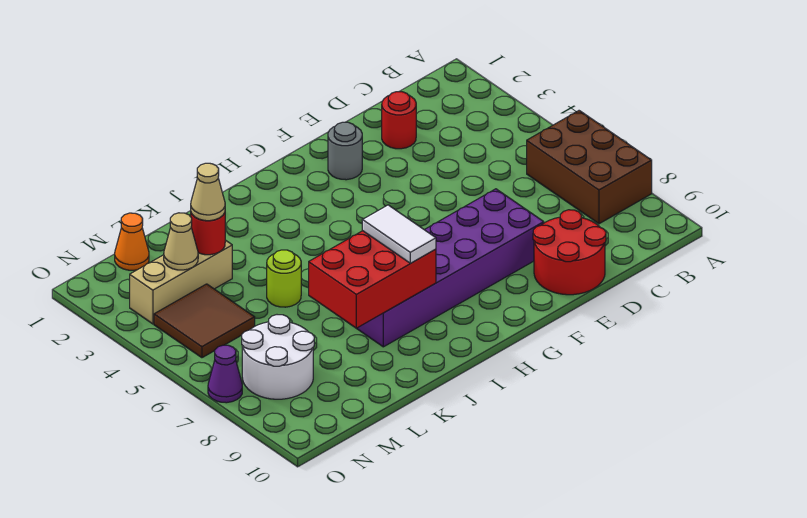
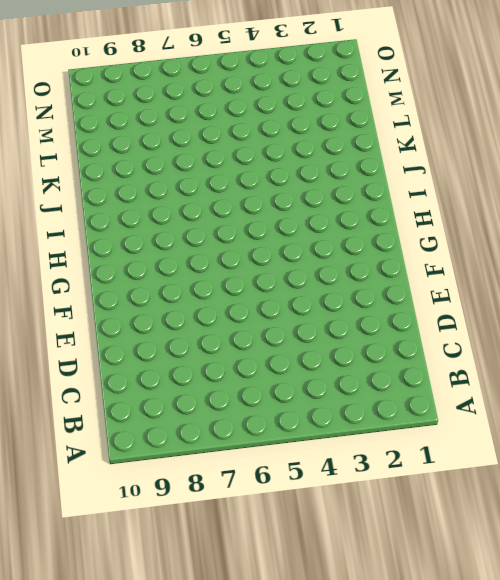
none -> brown brick A6:B8 level 1
none -> red round brick D2 level 1
none -> red round brick D9:E10 level 1

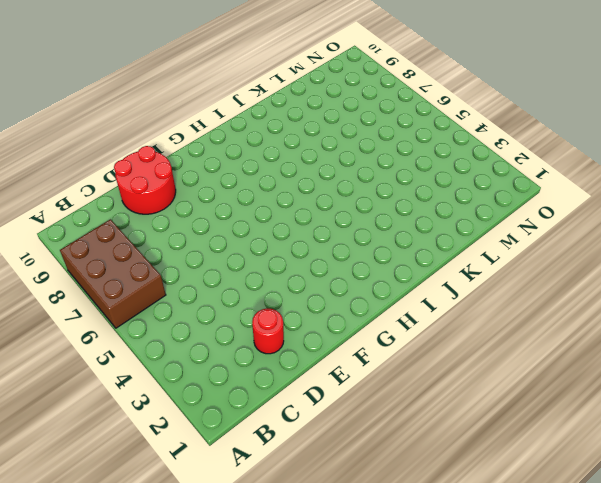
none -> purple brick E7:J8 level 1
none -> grey round brick F2 level 1
none -> lime round brick K5 level 1

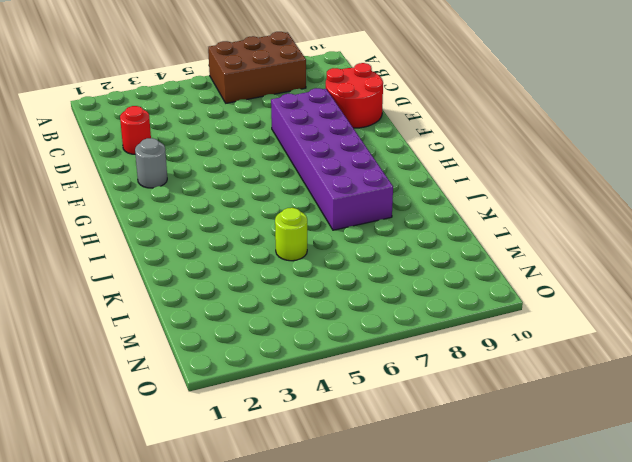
none -> tan brick L3:N3 level 1
none -> orange cone M1 level 1
none -> brown tile M4:N5 level 1

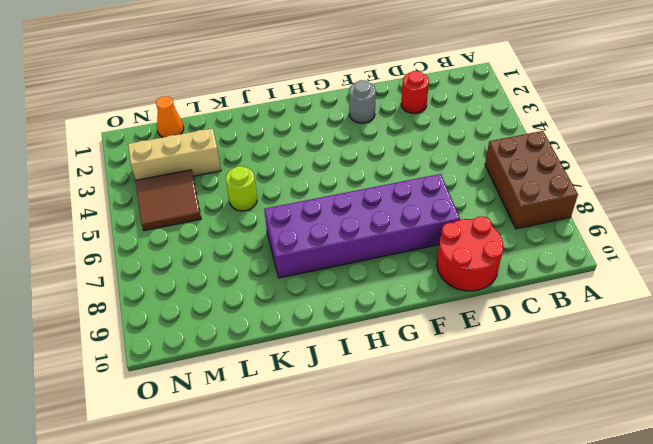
none -> white round brick M7:N8 level 1
none -> purple cone O7 level 1
none -> red brick I7:K8 level 2

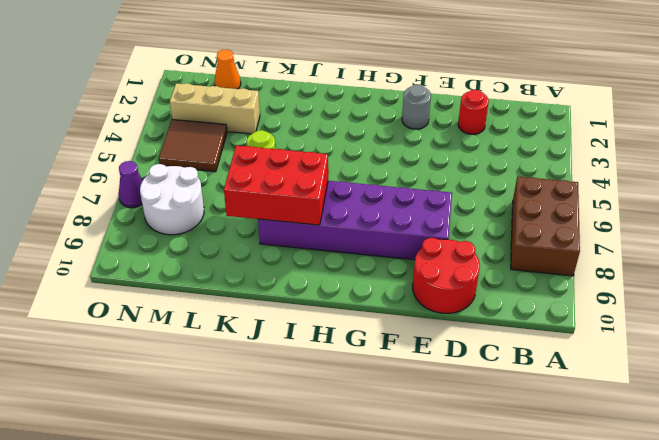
none -> red round brick L3 level 2
none -> tan cone M3 level 2
none -> white tile I7:I8 level 3

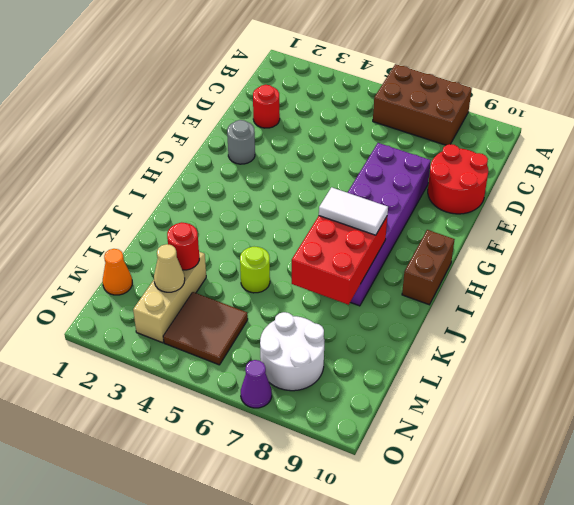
brown brick H10:I10 level 1 -> none
none -> tan cone L3 level 3

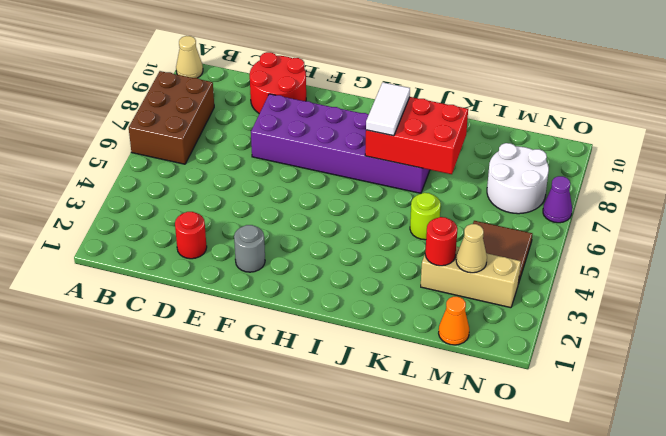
tan cone A10 level 1 -> tan cone L3 level 3

